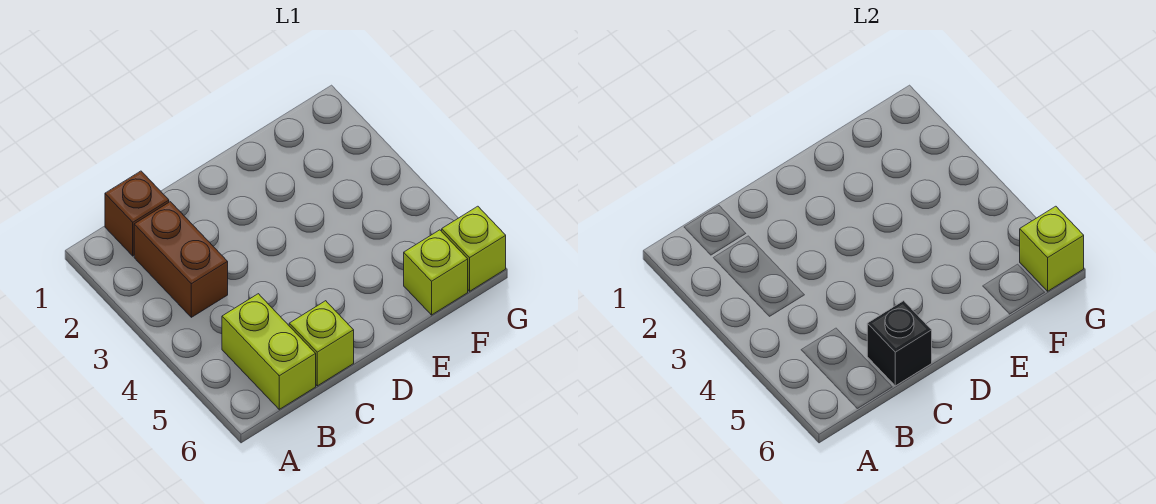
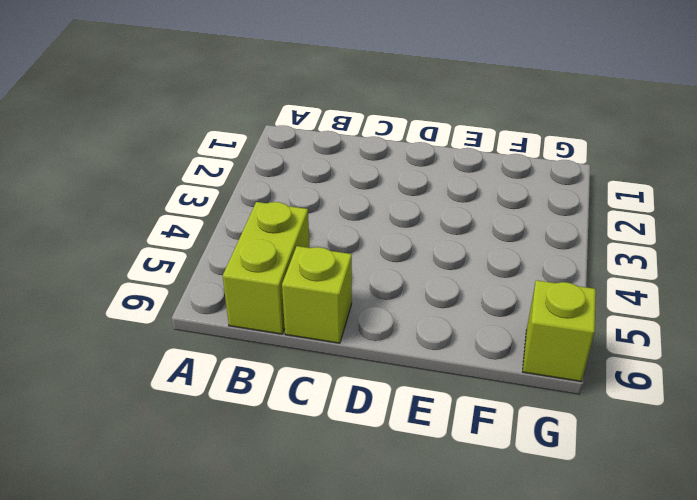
none -> brown brick B1 level 1
none -> brown brick B2:B3 level 1

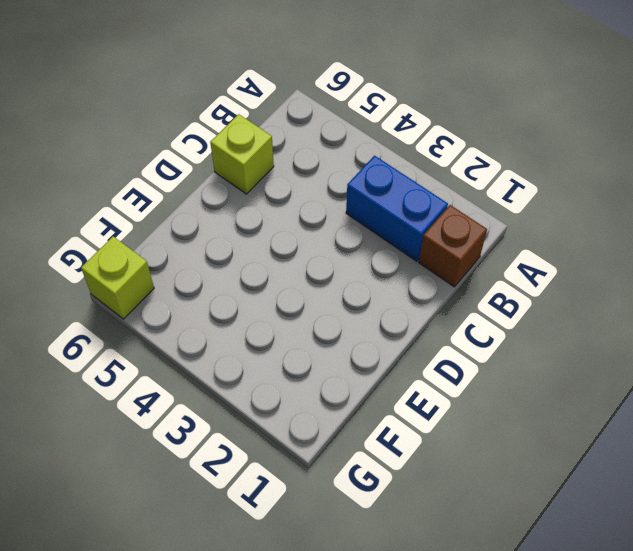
blue brick B2:B3 level 1 -> brown brick B2:B3 level 1
none -> lime brick B5:B6 level 1
none -> lime brick F6 level 1

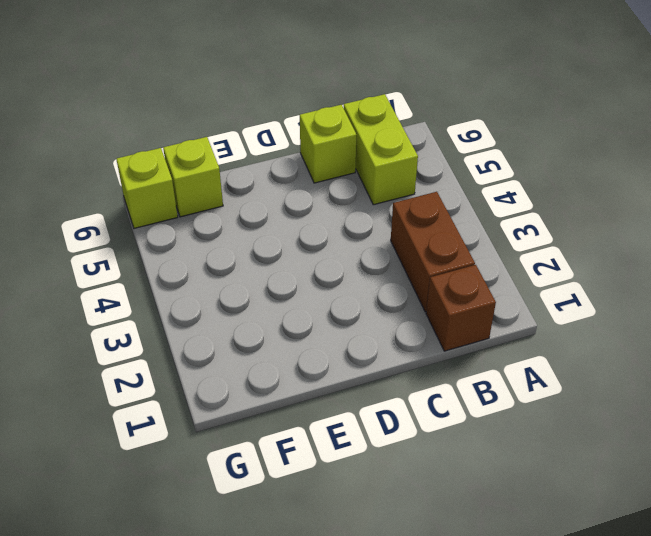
none -> black brick C6 level 2
none -> lime brick G6 level 2

